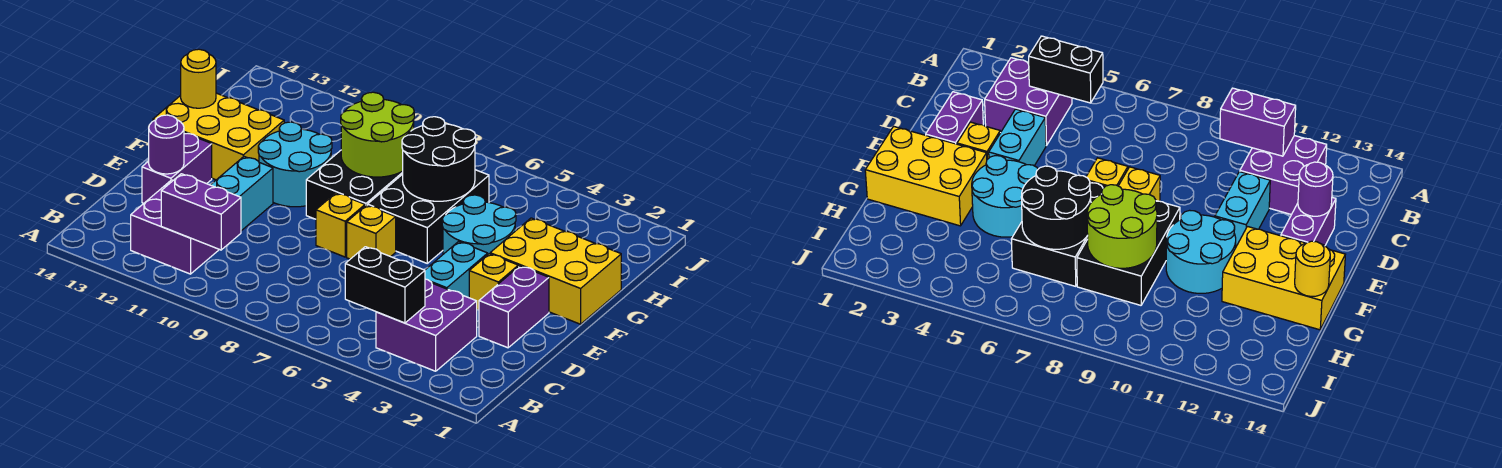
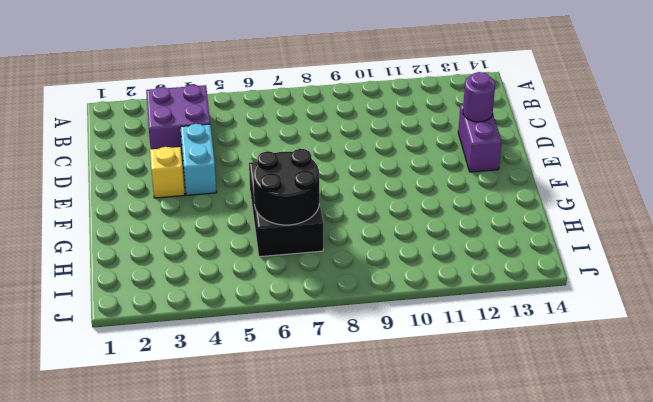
none -> purple brick B11:C12 level 1
none -> purple brick D2:E2 level 1
none -> cyan brick D11:E11 level 1

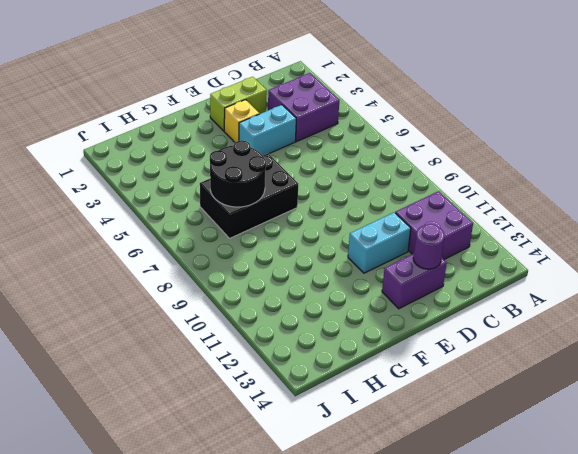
lime brick D2:E2 level 1 -> purple brick D2:E2 level 1
none -> yellow brick E7 level 1
none -> yellow brick E8 level 1
none -> yellow brick F1:G3 level 1

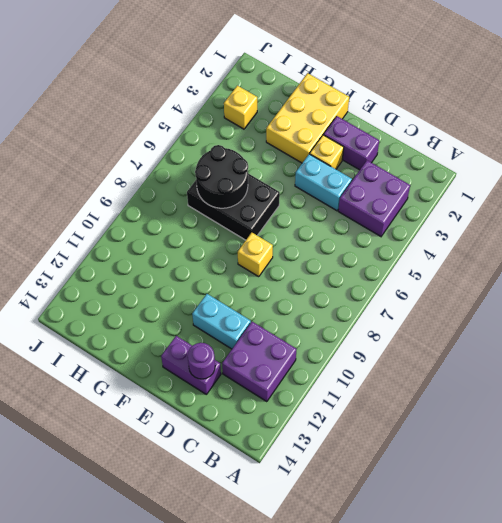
yellow brick I3 level 1 -> yellow brick E7 level 1
none -> cyan round brick F4:G5 level 1
none -> black brick F8:H9 level 1
none -> cyan round brick F10:G11 level 1

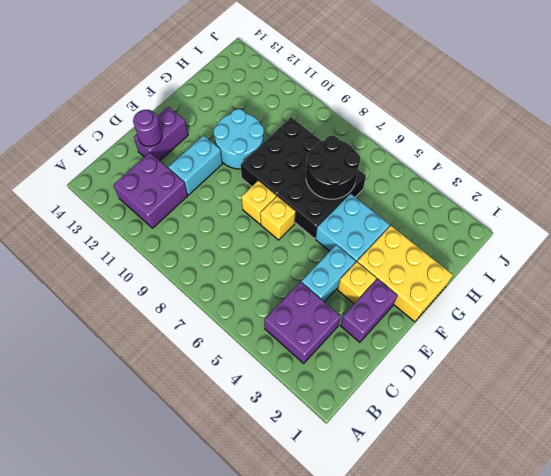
cyan brick F4:G5 level 1 -> cyan round brick F4:G5 level 1
none -> yellow brick F12:G14 level 1
none -> black brick B4:B5 level 2
none -> purple brick B10:B11 level 2

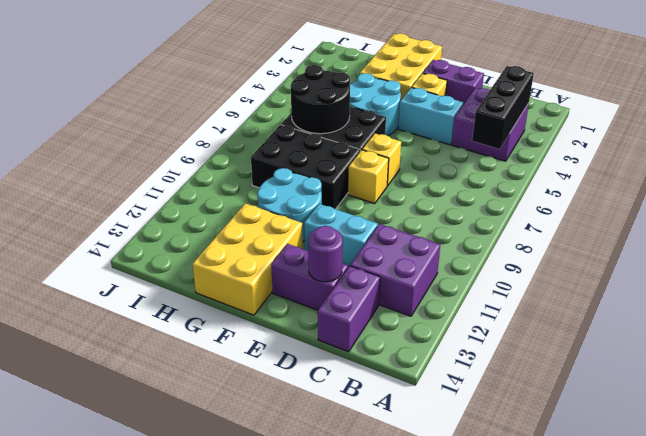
black brick B3:B5 level 2 -> black brick B4:B5 level 2
purple brick C13:C14 level 1 -> purple brick B10:B11 level 2
none -> lime round brick G8:H9 level 2
none -> yellow round brick G14 level 2

